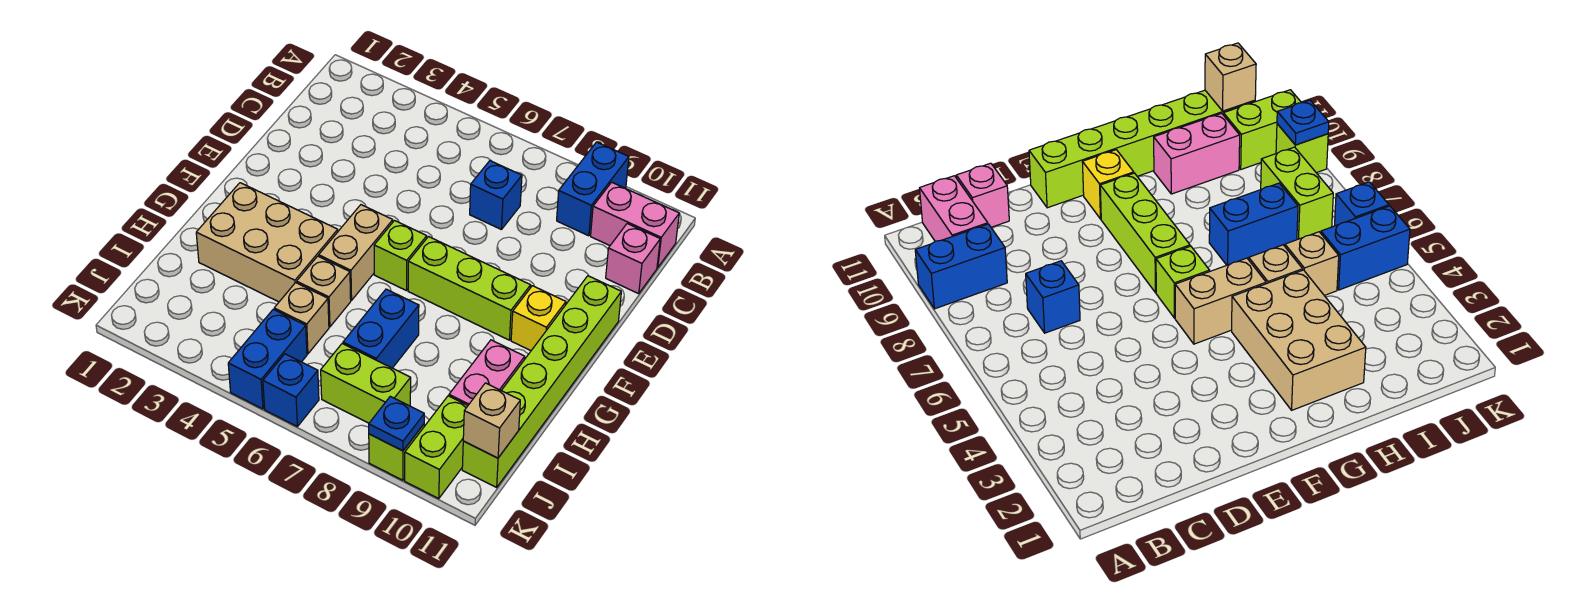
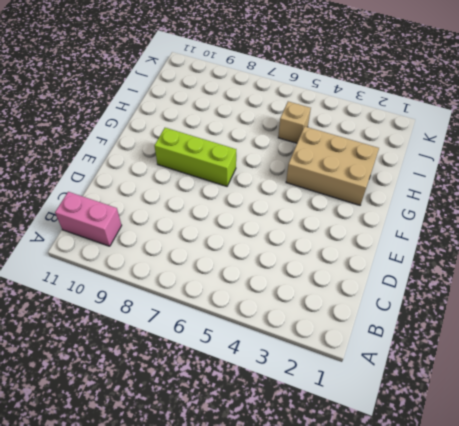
none -> blue brick A9:B9 level 1
none -> blue brick C7 level 1
none -> pink brick C11 level 1

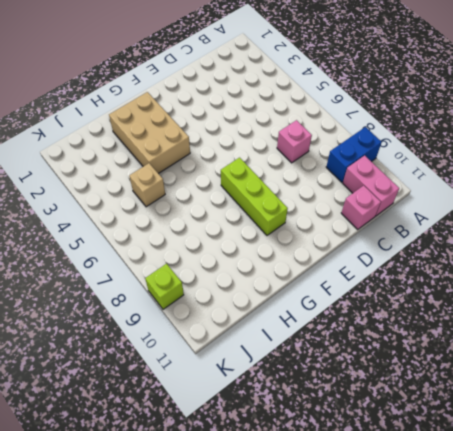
pink brick C7 level 1 -> blue brick C7 level 1
none -> lime brick E11:J11 level 1
none -> tan brick F5:G5 level 1
none -> lime brick F6 level 1

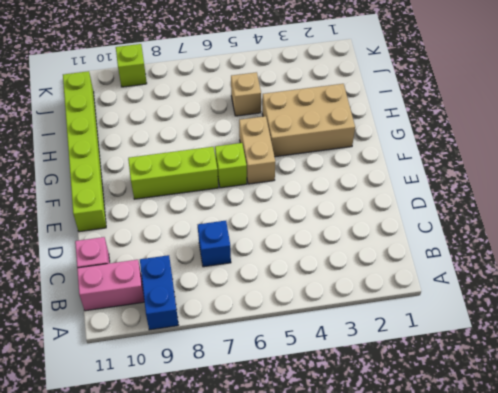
none -> yellow brick F10 level 1
none -> tan brick H5 level 1
none -> blue brick H7:I7 level 1

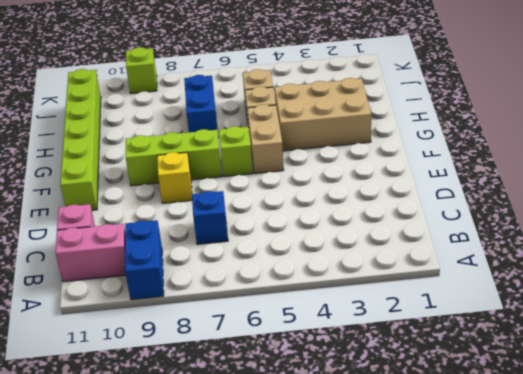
yellow brick E8 level 1 -> yellow brick F10 level 1
none -> pink brick H10:I10 level 1
none -> blue brick J5:K5 level 1
none -> lime brick J7:J8 level 1

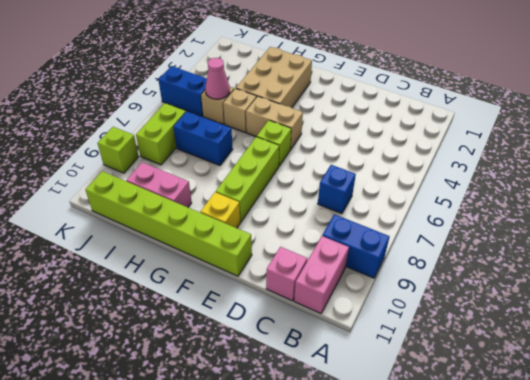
pink cone I5 level 2 -> none
none -> lime brick J10:K10 level 1
none -> blue brick K6 level 1
none -> tan brick J11 level 2

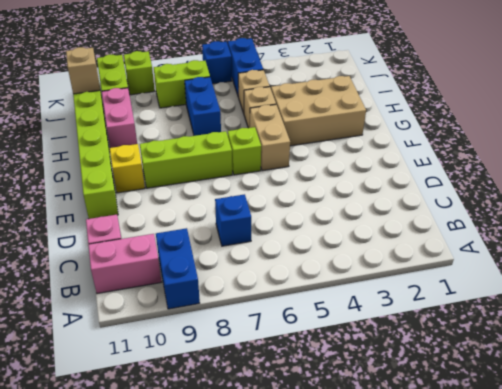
none -> blue plate K9 level 2

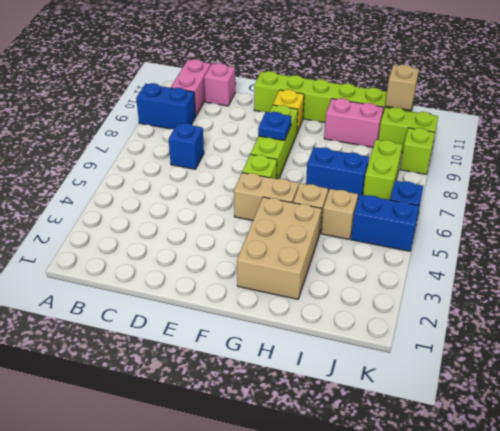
blue plate F8 level 2 -> blue plate K9 level 2

